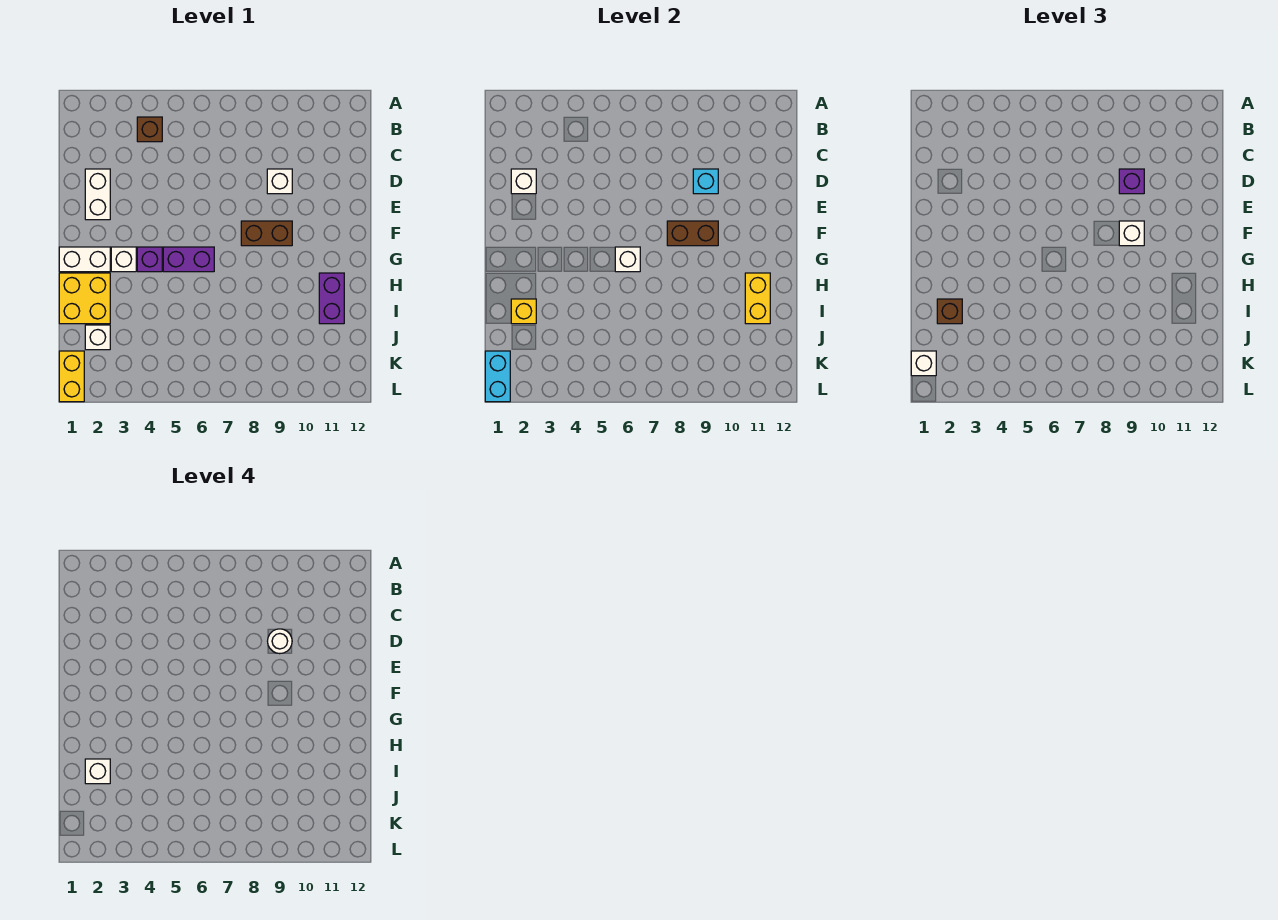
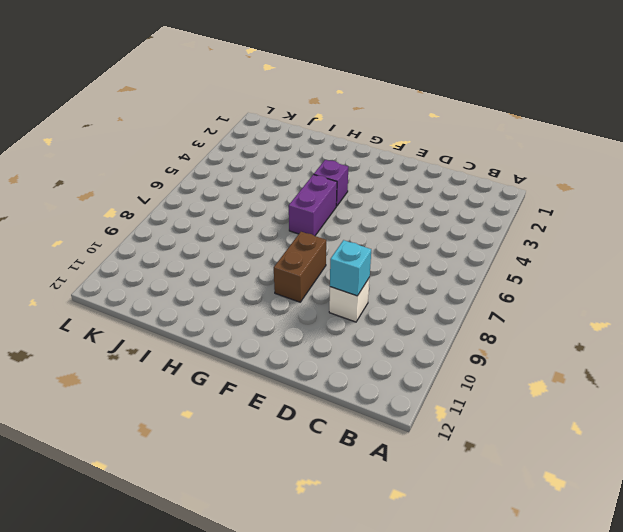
none -> brown brick B4 level 1
none -> white brick D2:E2 level 1
none -> white brick G1:G2 level 1

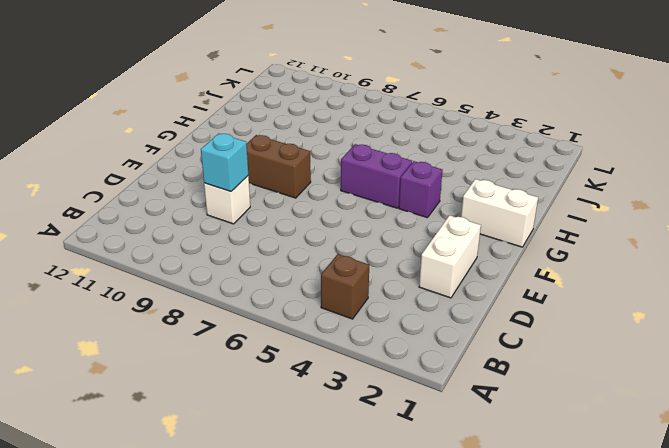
none -> white brick G3 level 1
none -> yellow brick H1:I2 level 1
none -> purple brick H11:I11 level 1

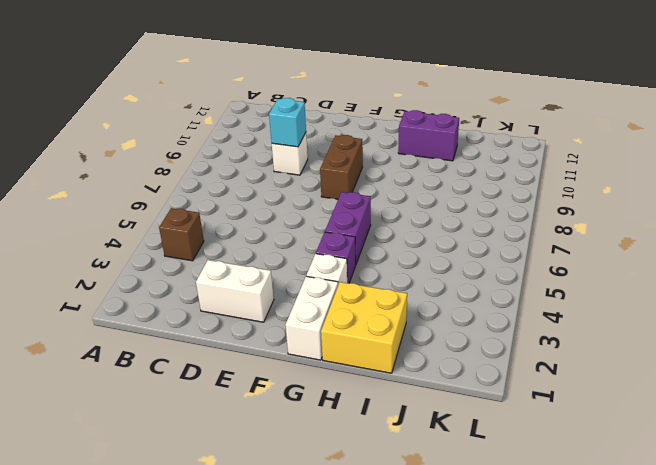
none -> white brick J2 level 1
none -> yellow brick K1:L1 level 1
none -> white brick D2 level 2

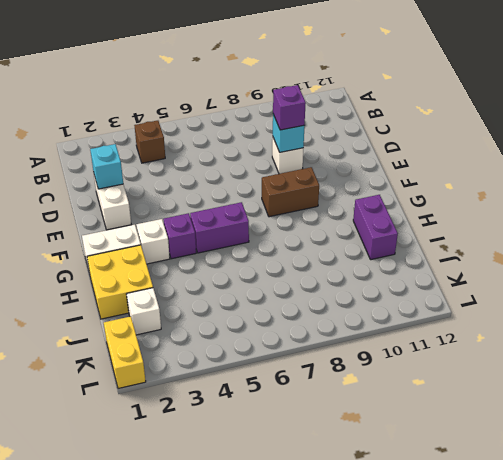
cyan brick D2 level 2 -> white brick D2 level 2
none -> brown brick F8:F9 level 2
none -> white brick G6 level 2
none -> yellow brick H11:I11 level 2

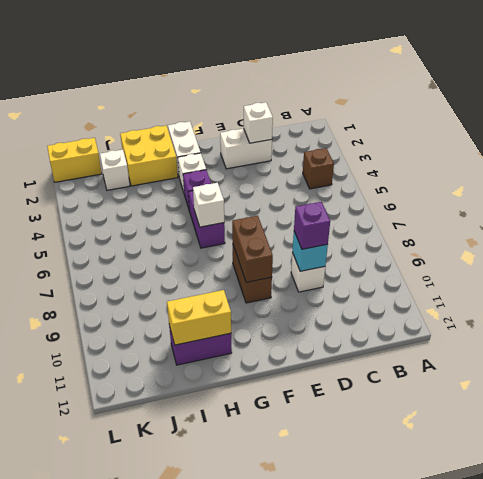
none -> yellow brick I2 level 2
none -> cyan brick K1:L1 level 2
none -> white brick F9 level 3

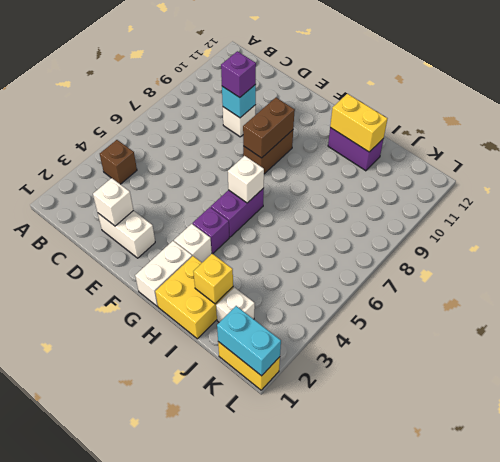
none -> white brick F9 level 3
none -> brown brick I2 level 3
none -> white brick K1 level 3

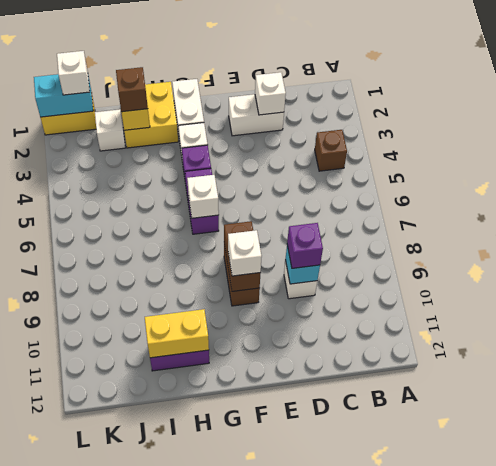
none -> white round brick D9 level 4
none -> white brick I2 level 4

